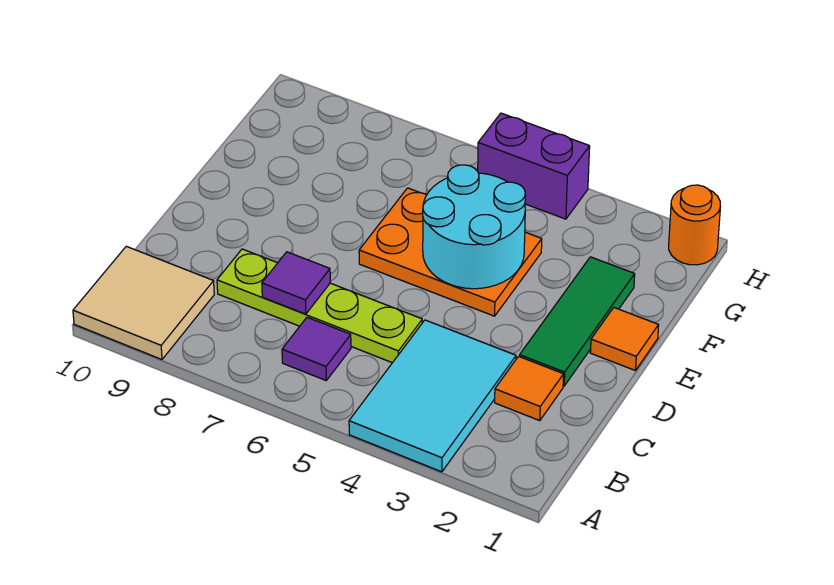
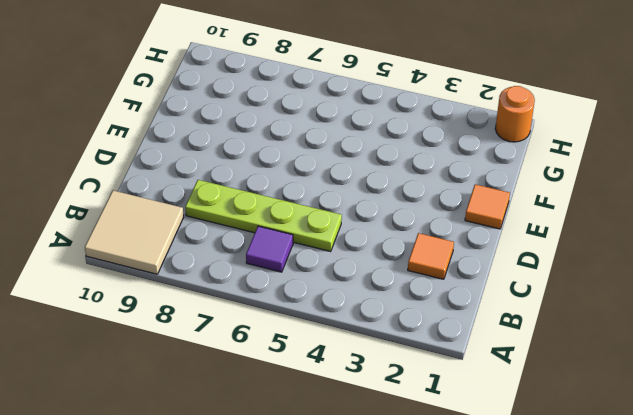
none -> cyan tile A3:C4 level 1
none -> green tile D2:F2 level 1
none -> orange plate E4:F6 level 1

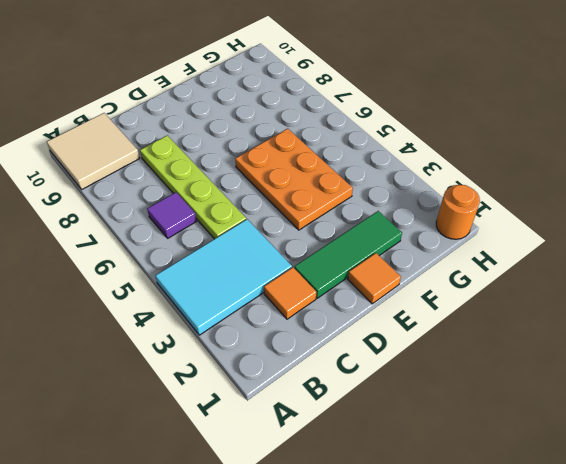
none -> purple brick H4:H5 level 1
none -> purple tile C7 level 2
none -> cyan round brick E4:F5 level 2

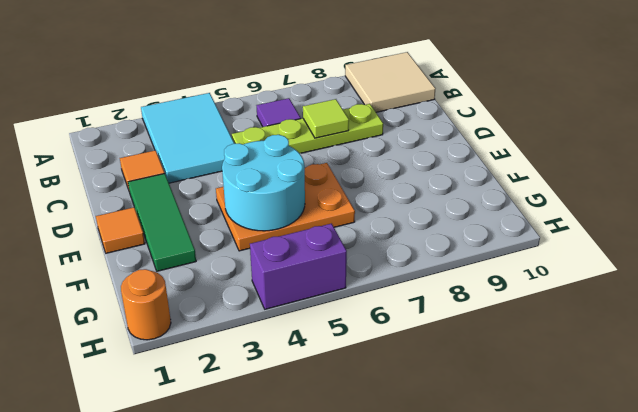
lime tile C7 level 2 -> purple tile C7 level 2

